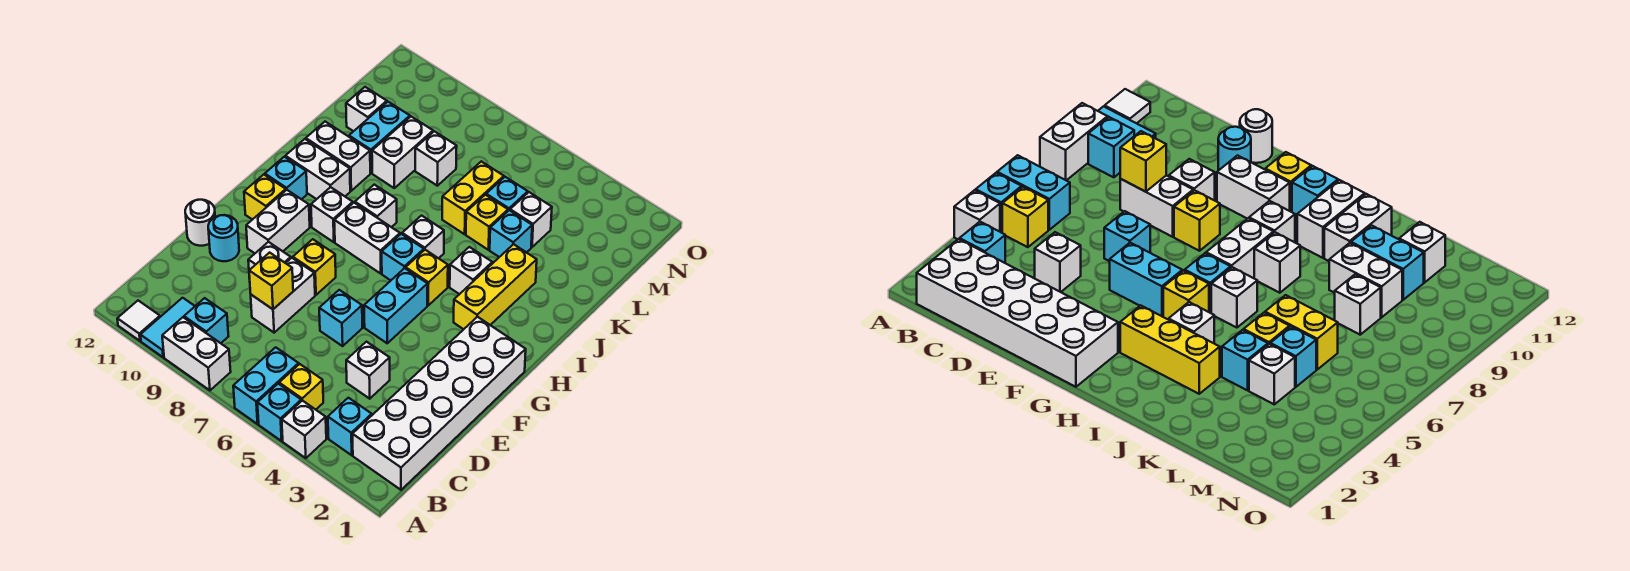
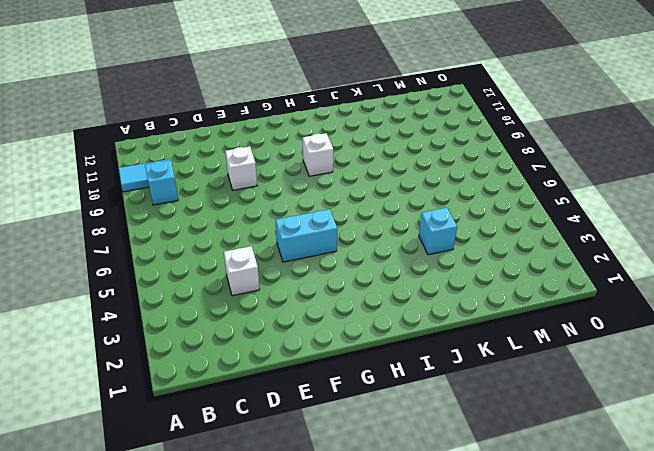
none -> white brick A4 level 1
none -> cyan brick A5 level 1
none -> cyan brick A6:B6 level 1
none -> white brick A8:A9 level 1

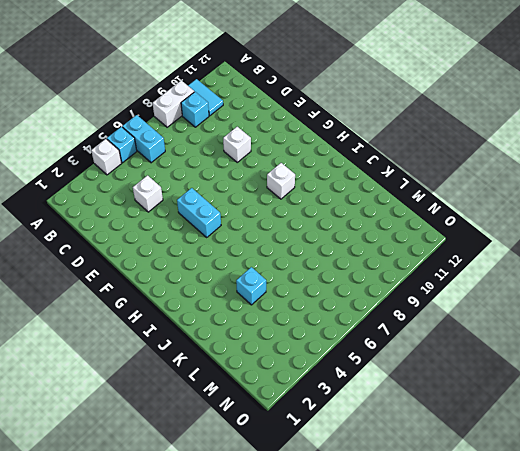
none -> white tile A11 level 1
none -> white brick B1:G2 level 1
none -> cyan brick B3 level 1
none -> yellow brick B5 level 1

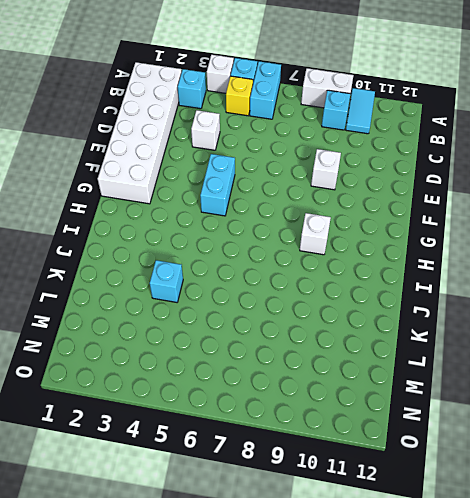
none -> white tile A11 level 1
none -> white brick D8:E8 level 1
none -> cyan brick E6 level 1
none -> cyan round brick E11 level 1

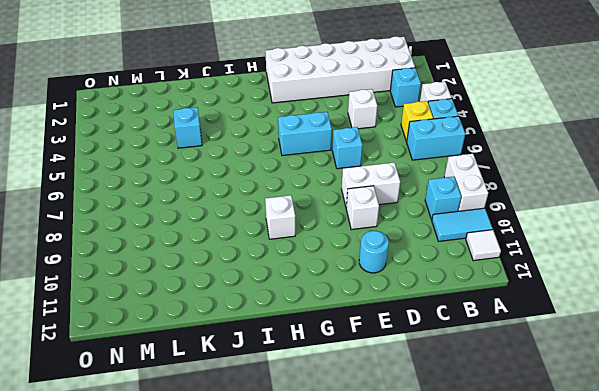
none -> white round brick E12 level 1
none -> yellow brick F8 level 1
none -> white brick F10:G10 level 1
none -> yellow brick G11 level 1

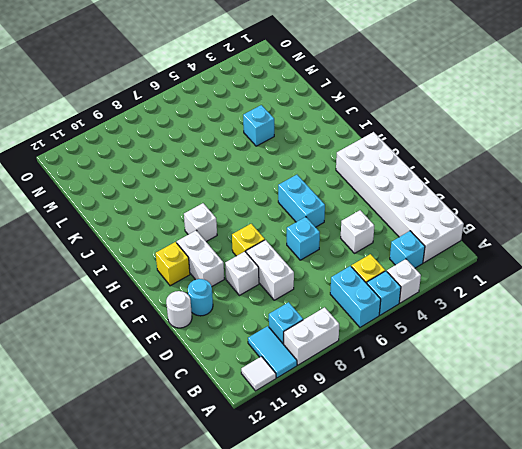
none -> yellow brick H3:J3 level 1
none -> yellow brick H5 level 1
none -> cyan brick H6 level 1
none -> white brick H7:H8 level 1

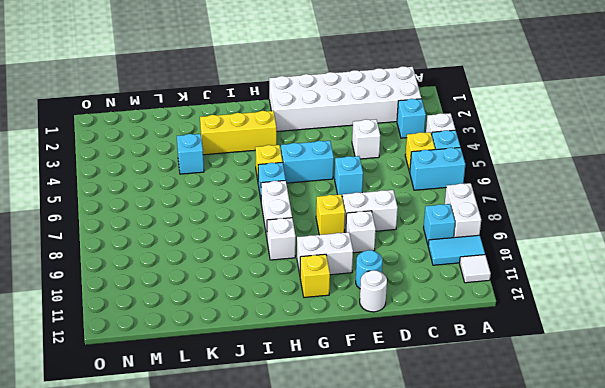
none -> cyan brick H11 level 1
none -> white brick I4 level 1
none -> white brick I6 level 1
none -> white brick I8 level 1

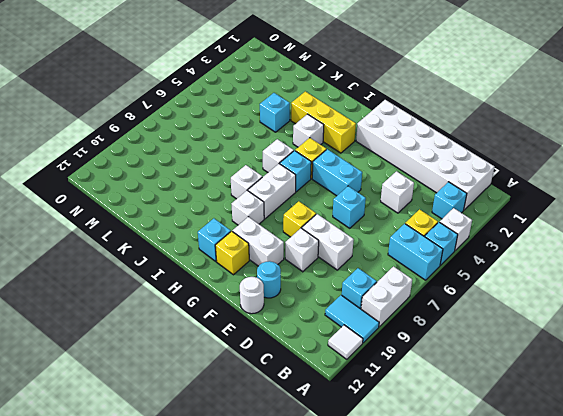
none -> white brick I10:I11 level 1
none -> white brick J10:J11 level 1
none -> yellow brick K5 level 1
none -> yellow brick K6:L6 level 1

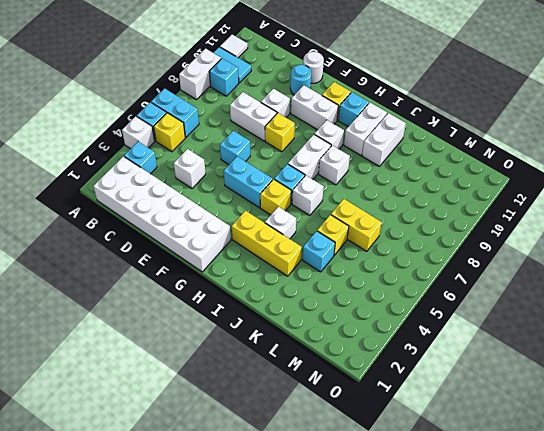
none -> white brick K9:L9 level 1
none -> cyan brick K10:L10 level 1
none -> white brick L4 level 1
none -> cyan brick L5 level 1

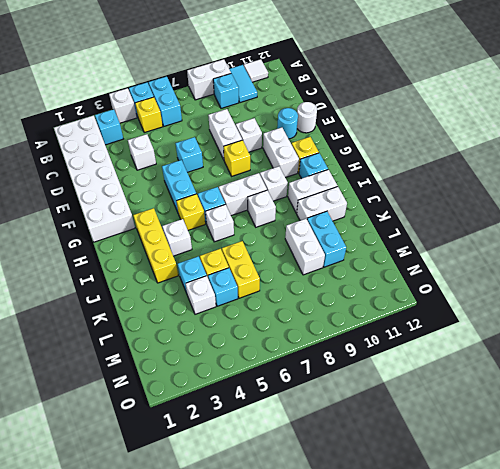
none -> white brick L8 level 1
none -> white brick L11 level 1
none -> yellow brick D8 level 2

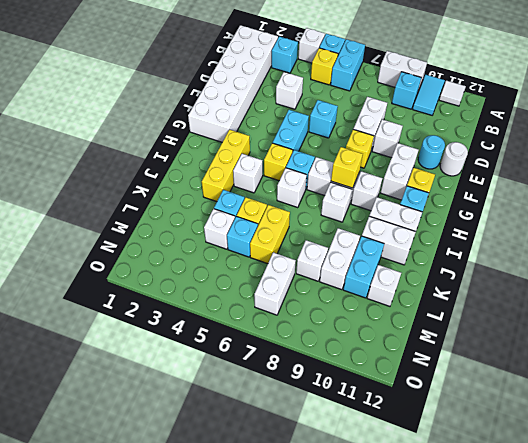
yellow brick H8 level 2 -> yellow brick D8 level 2
white brick M7:N7 level 1 -> none

